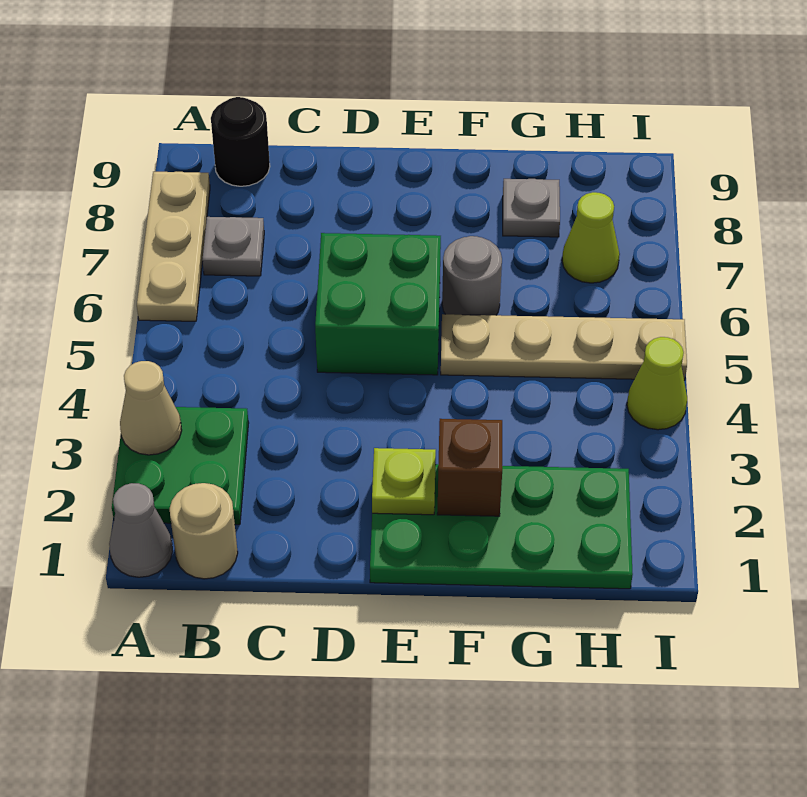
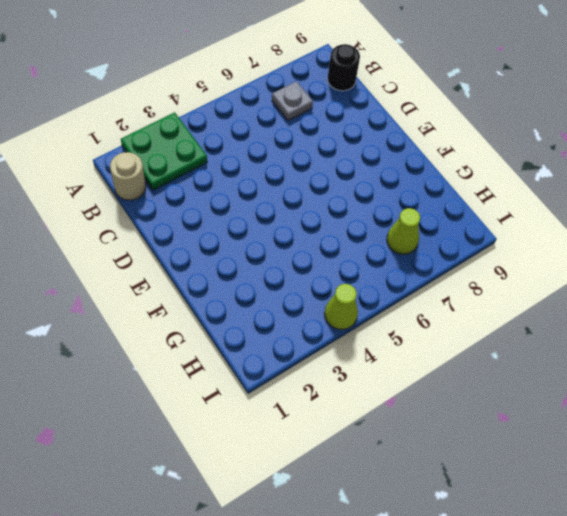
none -> grey cone A1 level 1
none -> tan plate A6:A8 level 1
none -> green brick D5:E6 level 1

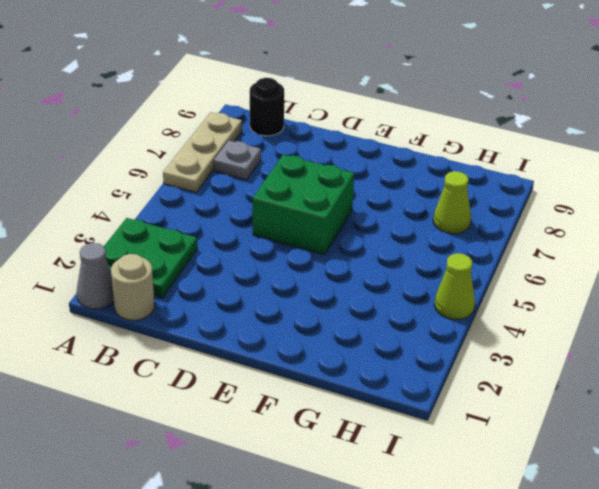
none -> green plate E1:H2 level 1
none -> tan plate F5:I5 level 1
none -> grey round brick F6 level 1

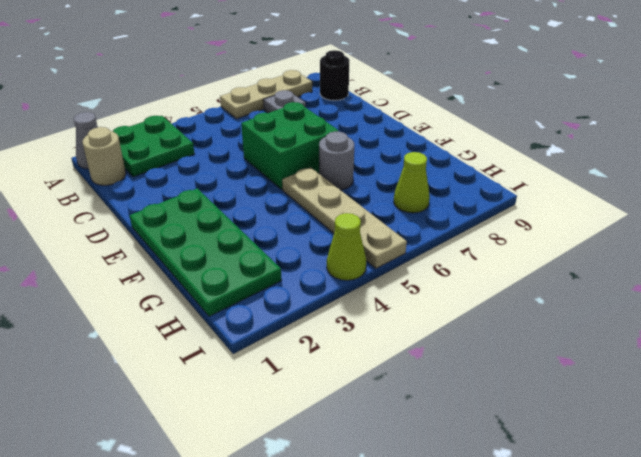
none -> grey plate G8 level 1
none -> tan cone A3 level 2
none -> lime plate E2 level 2

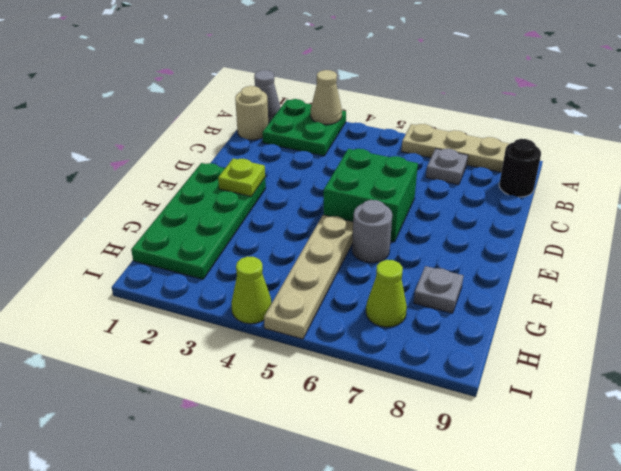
none -> brown brick F2 level 2

